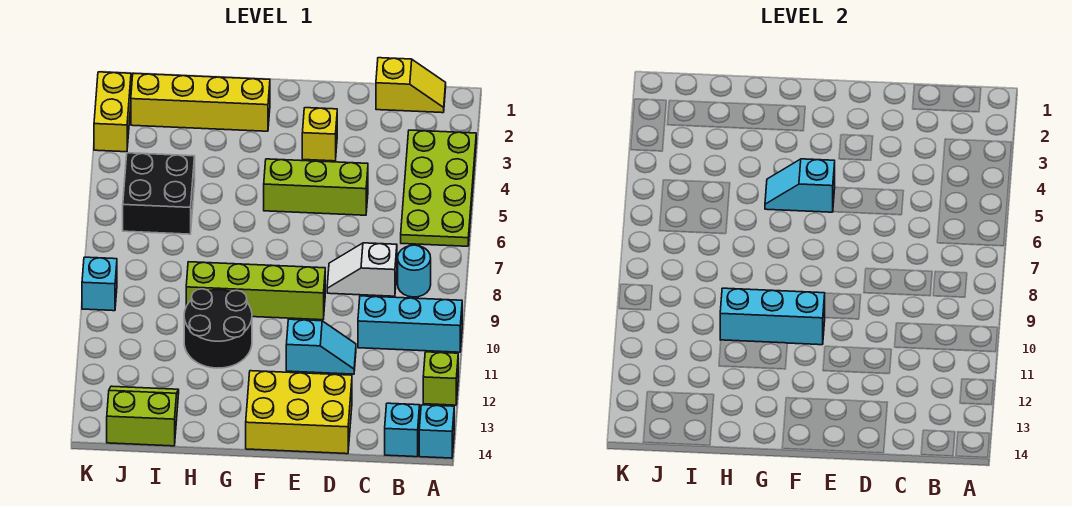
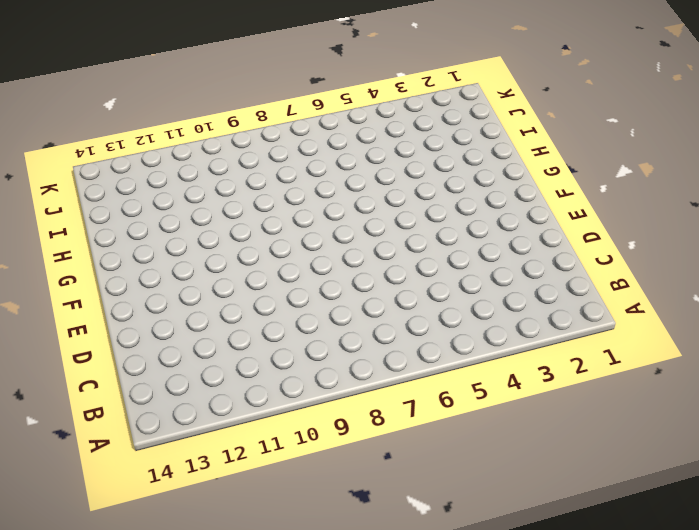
none -> lime plate A3:B6 level 1
none -> cyan brick A10:C10 level 1
none -> lime brick A12 level 1

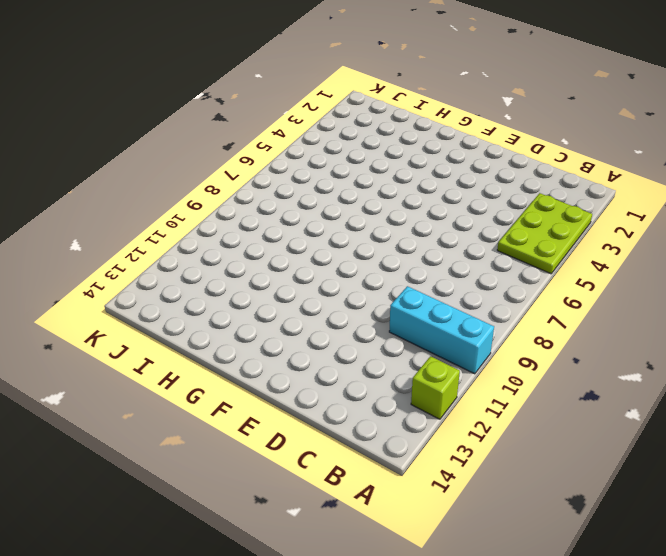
lime plate A3:B5 level 1 -> lime plate A3:B6 level 1
none -> cyan brick A14 level 1
none -> yellow slope B1:C1 level 1 top C
none -> cyan round brick B8 level 1

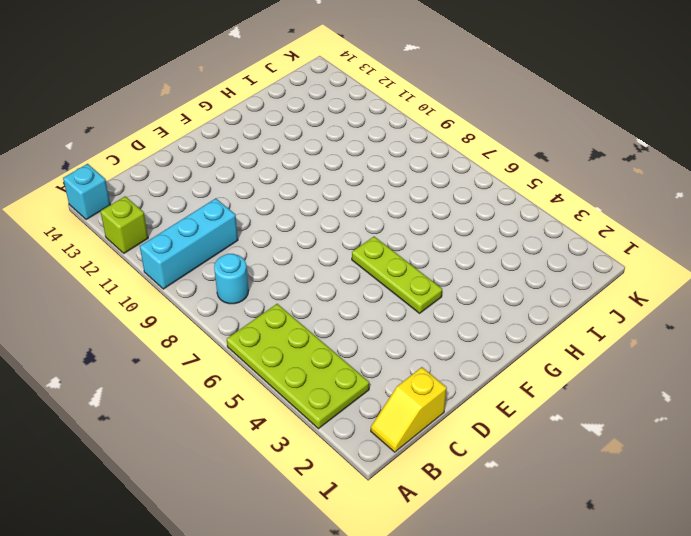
lime plate F4:F6 level 1 -> lime brick D5:F5 level 1
none -> cyan brick B14 level 1
none -> white slope C8:D8 level 1 top C
none -> cyan slope D11:E11 level 1 top E

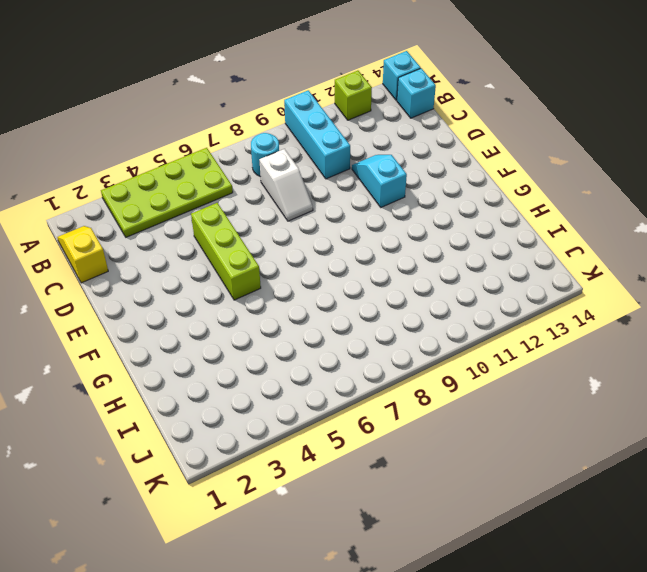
none -> yellow brick D13:F14 level 1
none -> yellow brick E3 level 1
none -> lime brick E9:H9 level 1

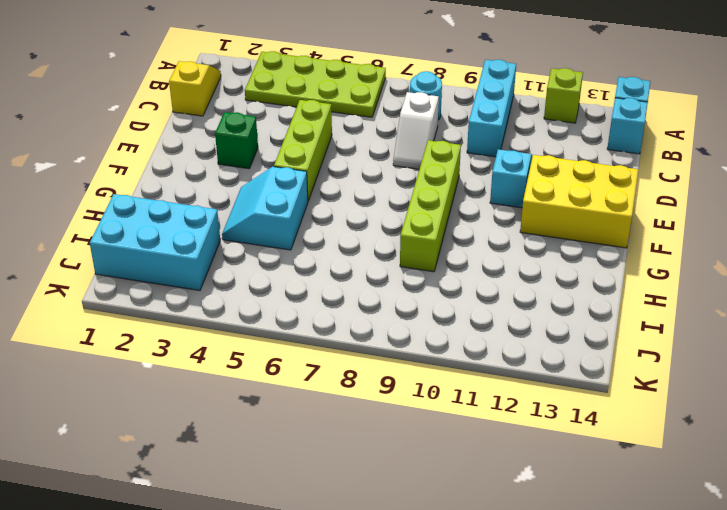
green brick E3 level 1 -> yellow brick E3 level 1
yellow brick E12:F14 level 1 -> yellow brick D13:F14 level 1
cyan slope G4:H5 level 1 top 5 -> none
cyan brick I1:J3 level 1 -> yellow brick G2:J2 level 1
none -> black round brick G10:H11 level 1
none -> black brick I5:J6 level 1
none -> lime slope I13:J14 level 1 top 14

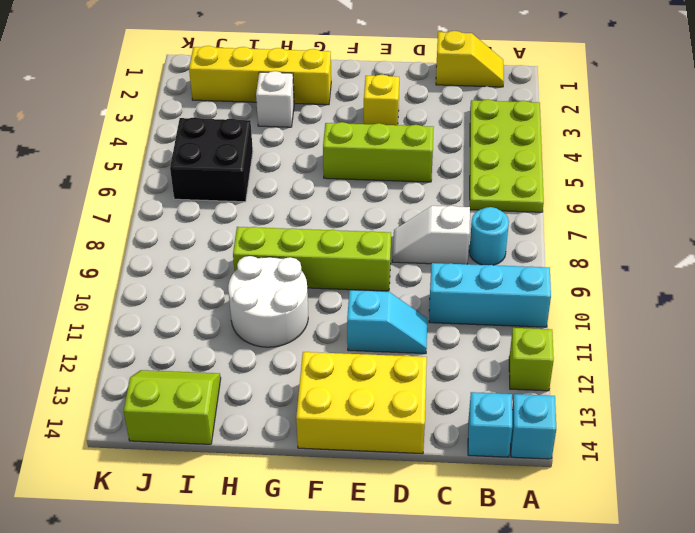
white round brick G10:H11 level 1 -> black round brick G10:H11 level 1
white brick H3 level 1 -> none
none -> yellow brick K2:K3 level 1
none -> cyan brick K9 level 1
none -> cyan slope F5:G5 level 2 top F

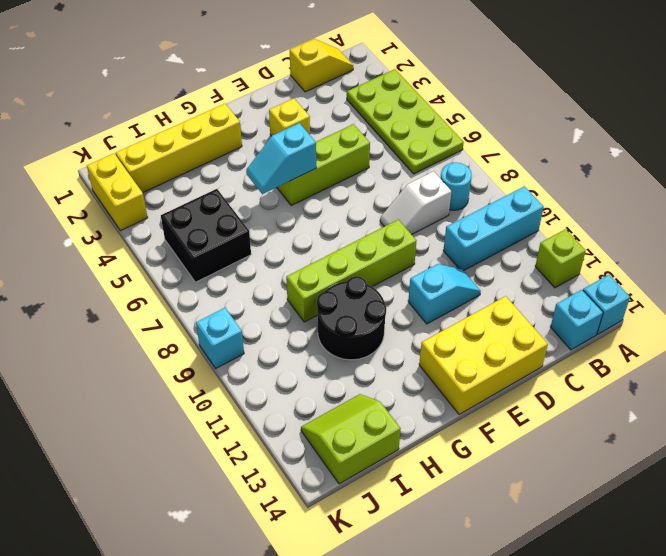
none -> cyan brick F10:H10 level 2

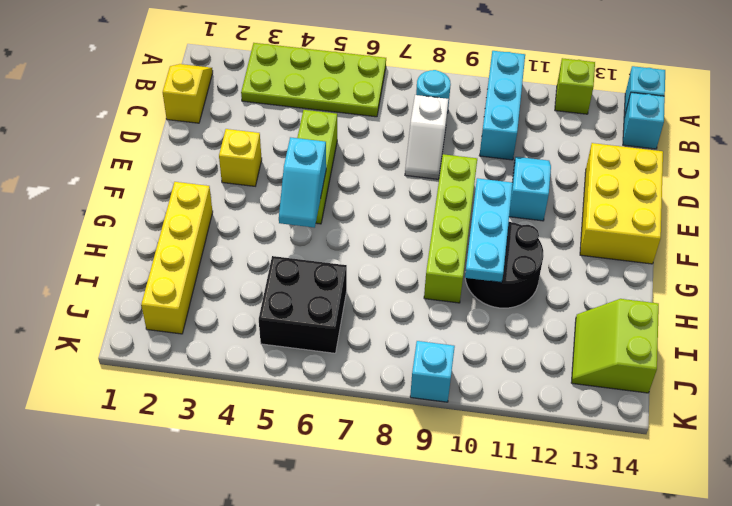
cyan plate F10:H10 level 2 -> cyan brick F10:H10 level 2
none -> yellow brick K2:K3 level 1

